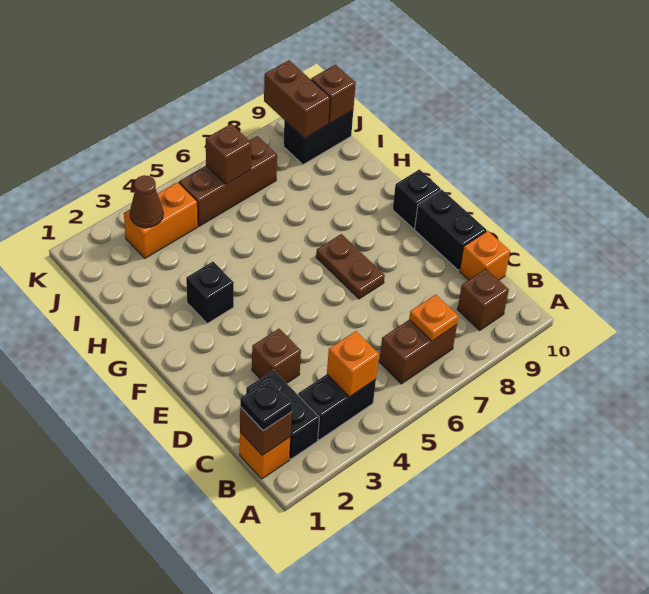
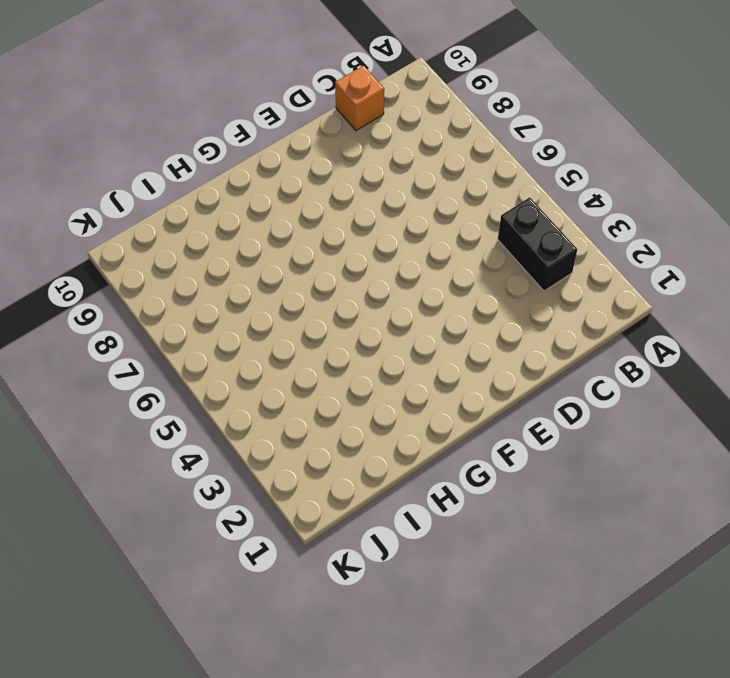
none -> orange brick B1 level 1
none -> black brick B2:C2 level 1
none -> brown brick B6:B7 level 1

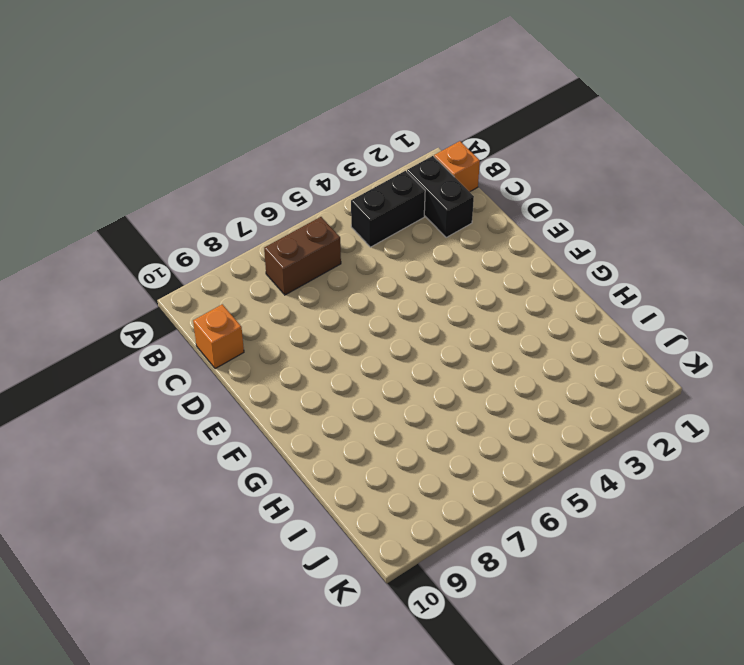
none -> brown brick B9 level 1
none -> brown brick D3 level 1
none -> black brick D10:E10 level 1

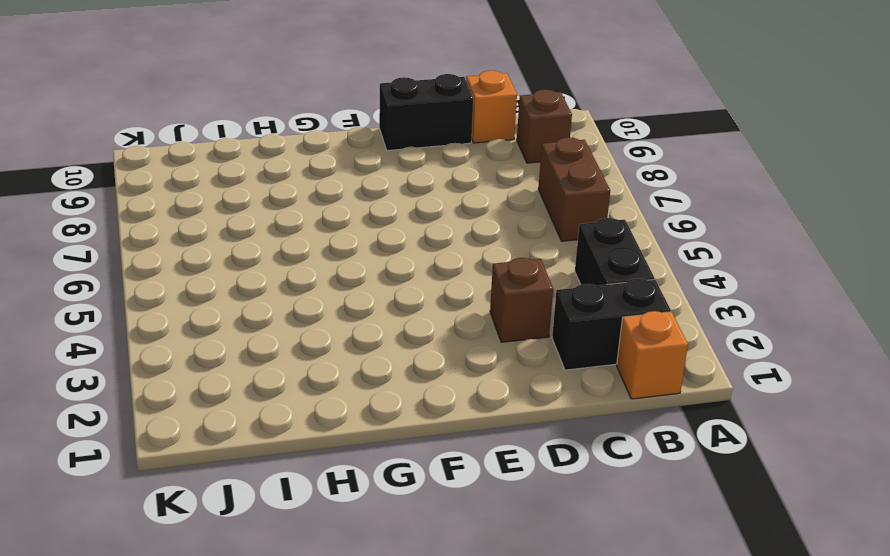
none -> brown plate E7:F7 level 1
none -> black brick F10 level 1
none -> black brick G3 level 1

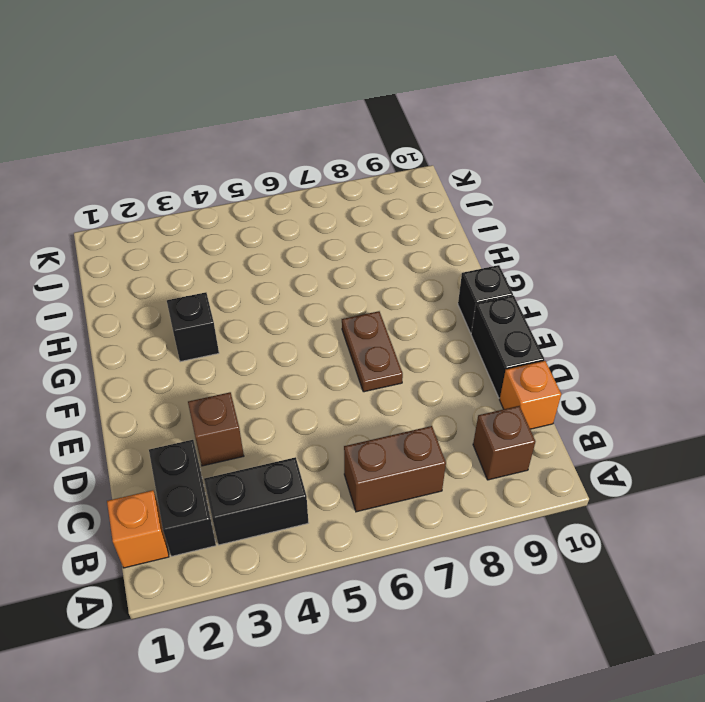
none -> orange brick J3:J4 level 1
none -> brown brick J5:J7 level 1
none -> black brick J9:J10 level 1

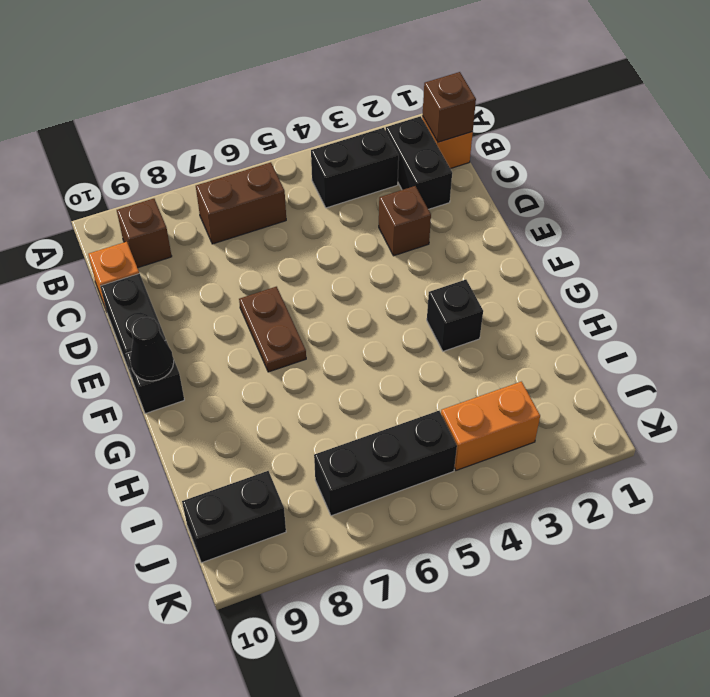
black cone F10 level 2 -> none
black brick J5:J7 level 1 -> brown brick J5:J7 level 1
none -> orange brick B4 level 2
none -> orange plate B7 level 2
none -> brown cone J3 level 2

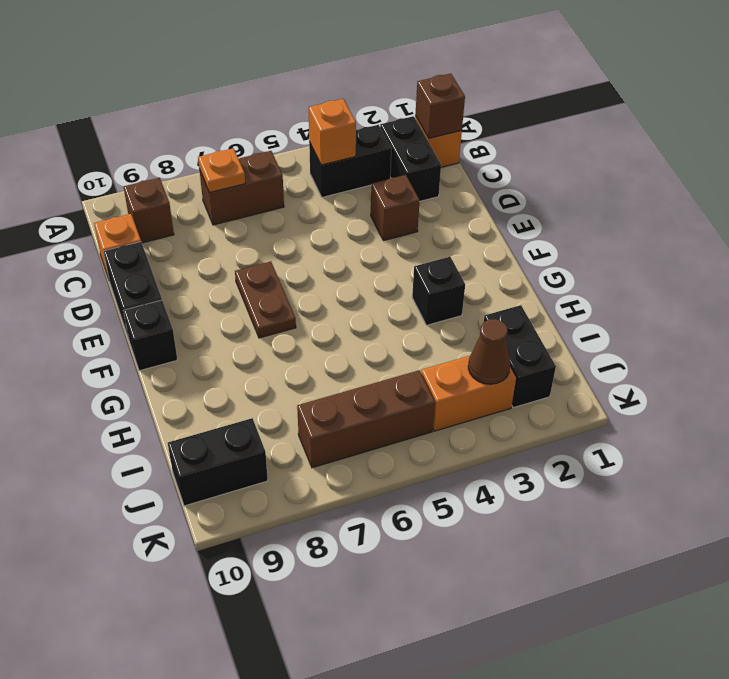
black brick I2:J2 level 1 -> none
none -> brown brick J6 level 2
none -> brown brick J9:K9 level 2
none -> brown brick J10 level 2

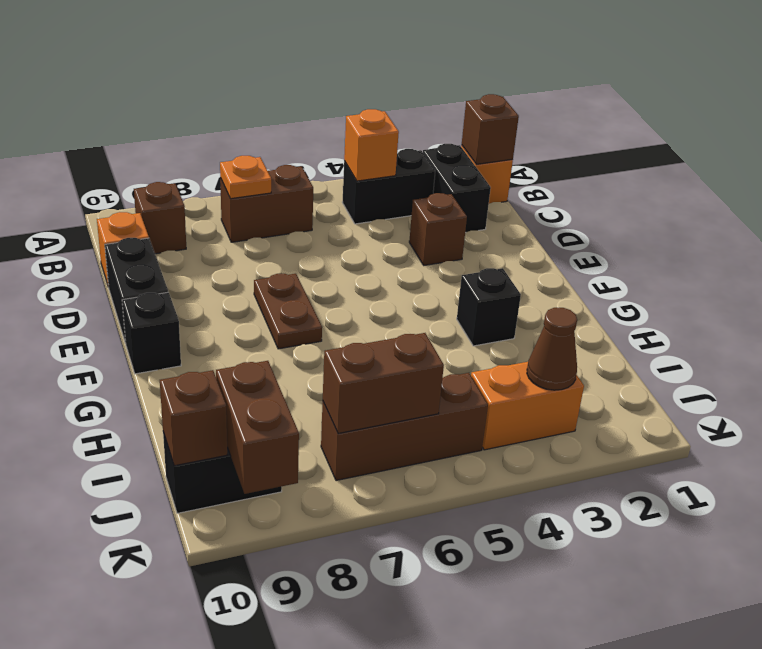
brown brick J6:J7 level 2 -> brown brick J6 level 2
none -> black plate B1 level 3

